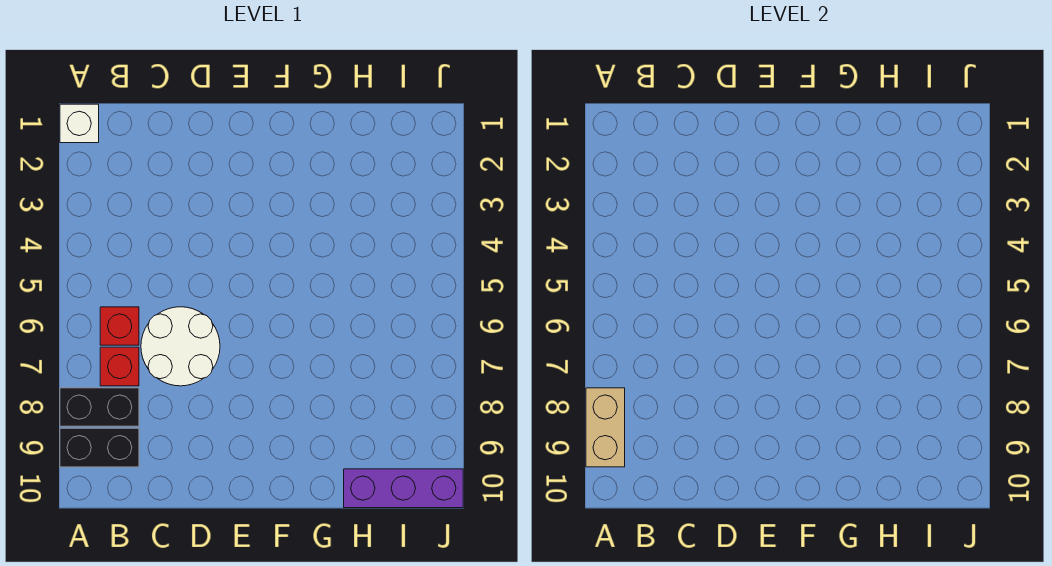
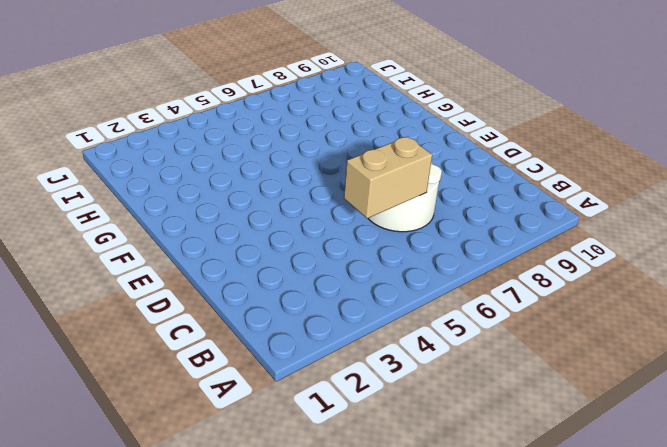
tan brick C5:C6 level 2 -> tan brick A8:A9 level 2
none -> white brick A1 level 1
none -> black brick A8:B8 level 1

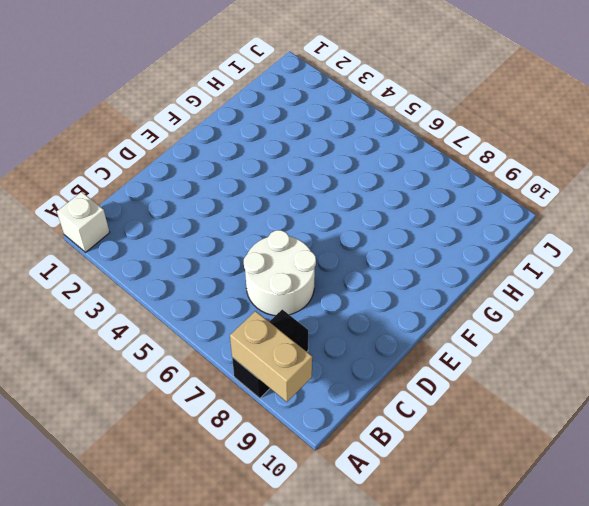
none -> black brick A9:B9 level 1
none -> red brick B6 level 1

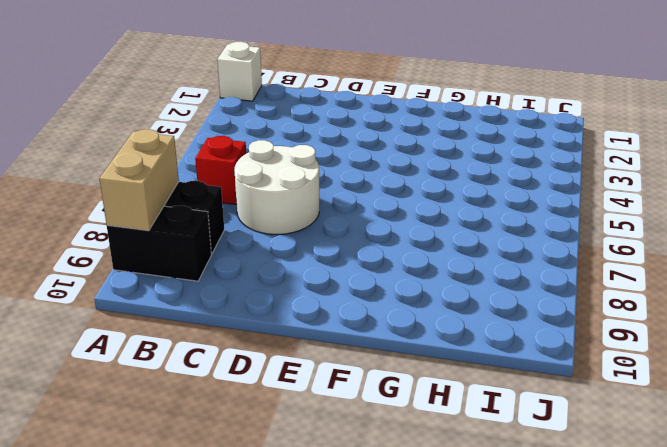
none -> red brick B7 level 1
none -> purple brick H10:J10 level 1

